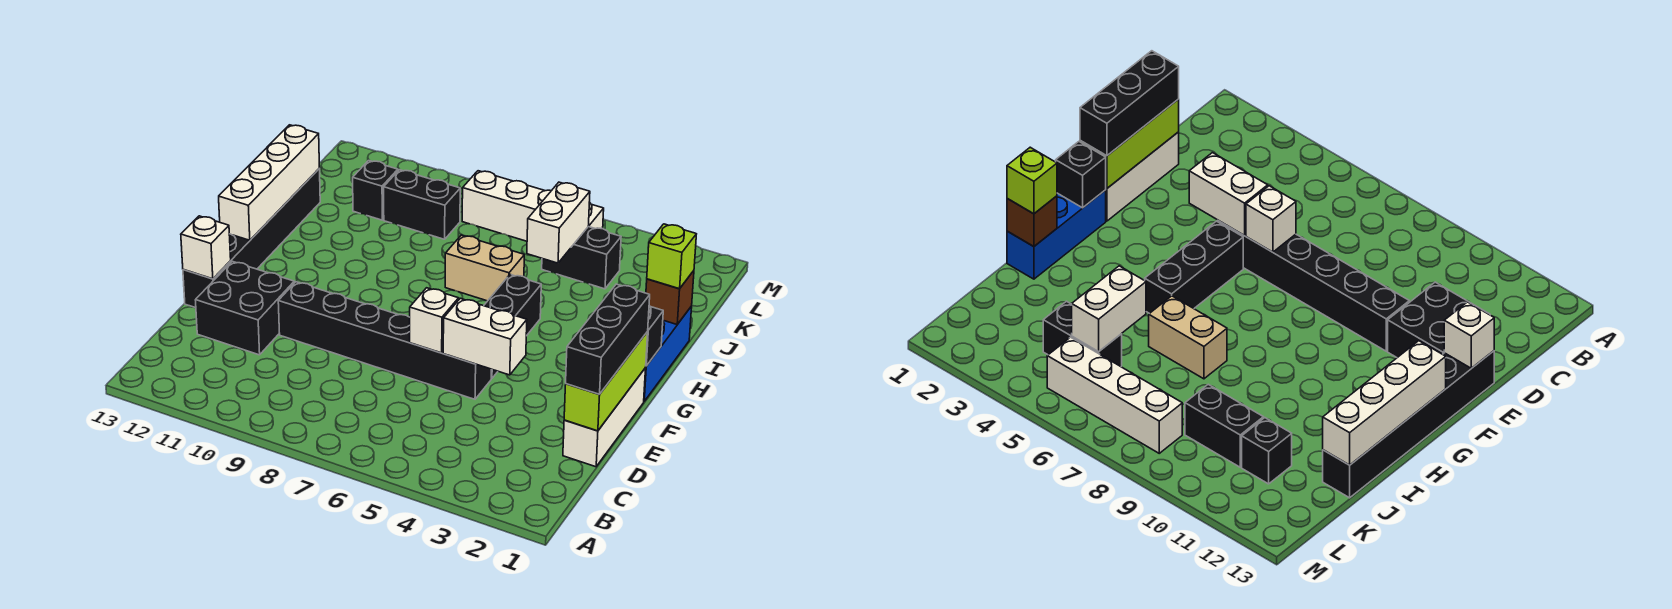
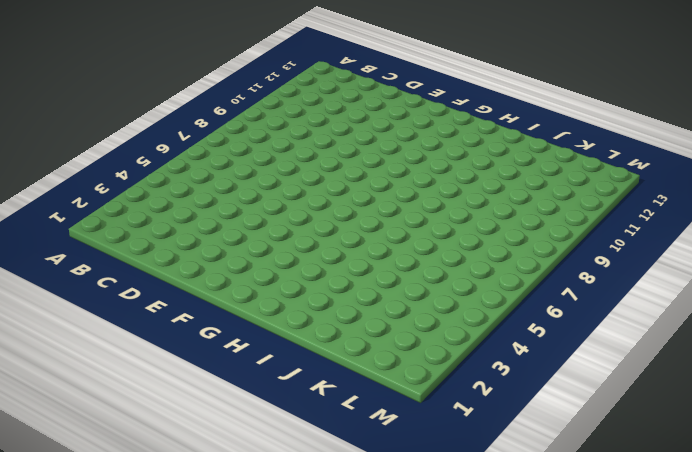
none -> white brick D1:F1 level 1
none -> black brick D11:E12 level 1
none -> black brick E5:E10 level 1

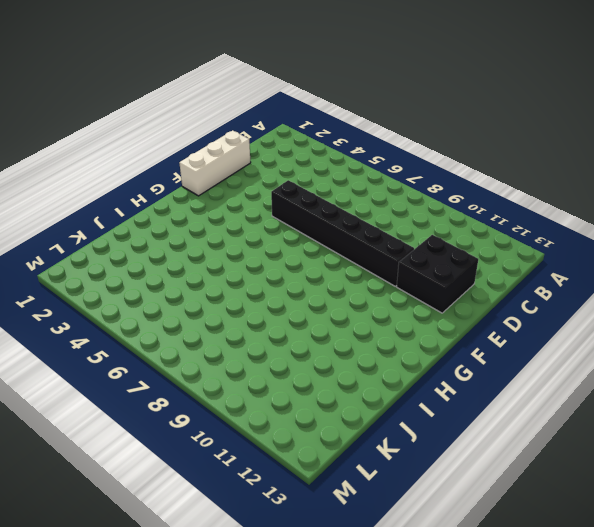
none -> black brick E13:J13 level 1
none -> black brick F5:H5 level 1
none -> blue brick G1:I1 level 1

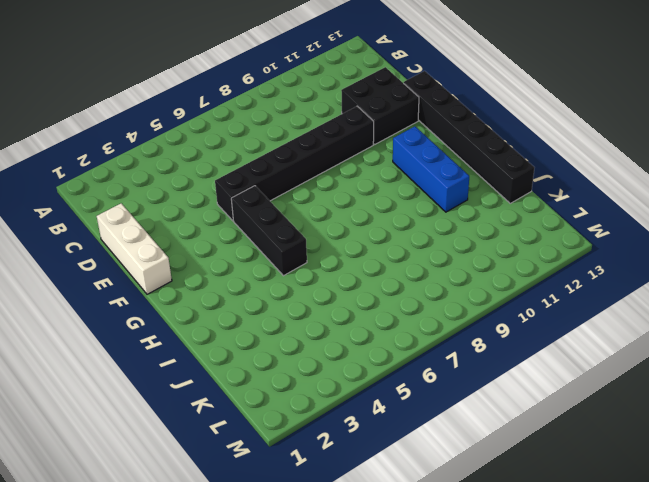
blue brick G11:I11 level 1 -> blue brick G1:I1 level 1
none -> tan brick I6:I7 level 1
none -> black brick K4:K5 level 1
none -> black brick K9:K10 level 1

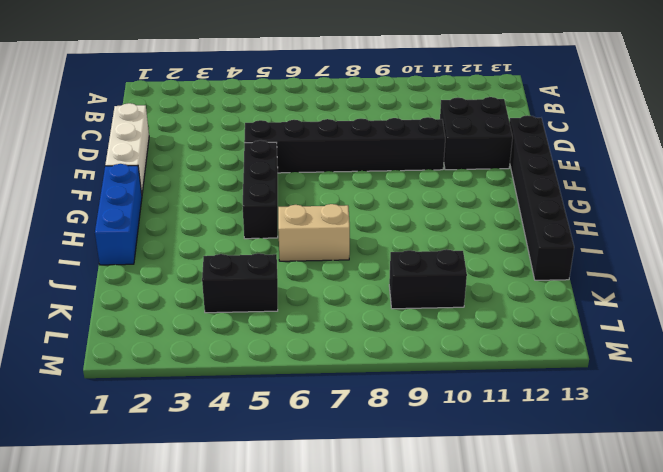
none -> black brick K11 level 1
none -> white brick L5:L8 level 1
none -> lime brick D1:F1 level 2

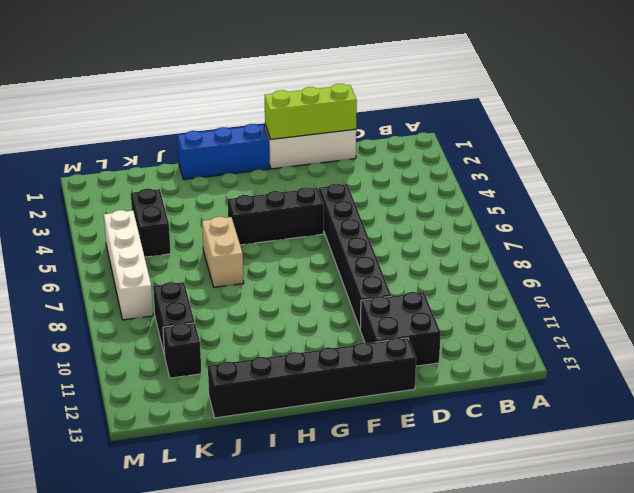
none -> white brick E4:E5 level 2
none -> white brick E6 level 2
none -> white brick E13 level 2

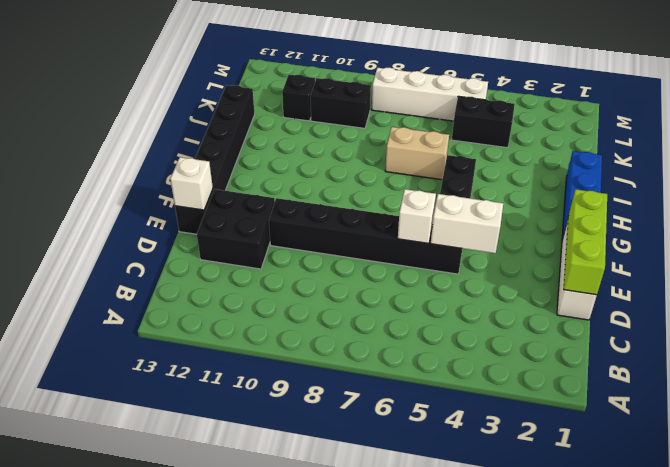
none -> black brick G1 level 2
none -> white brick G13:J13 level 2
none -> brown brick I1 level 2

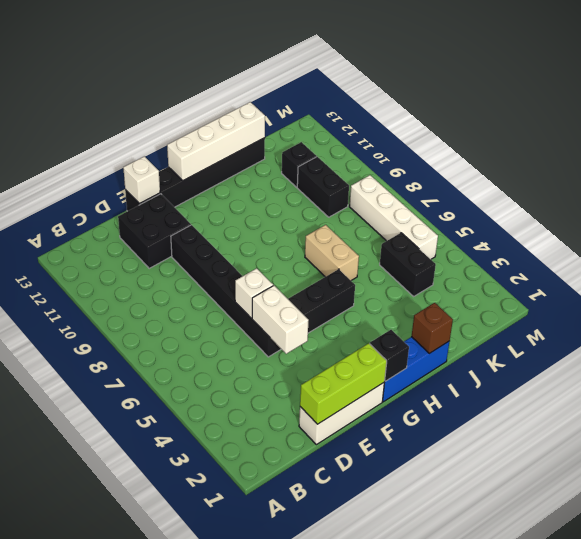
none -> white brick J5:K5 level 2
none -> black brick D1:F1 level 3
none -> lime brick I1 level 3

